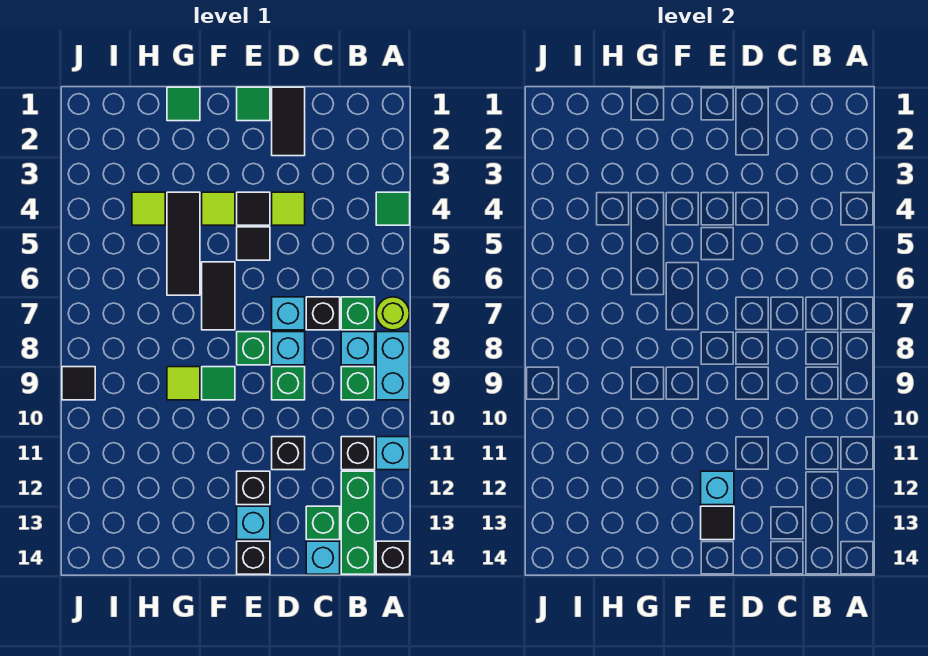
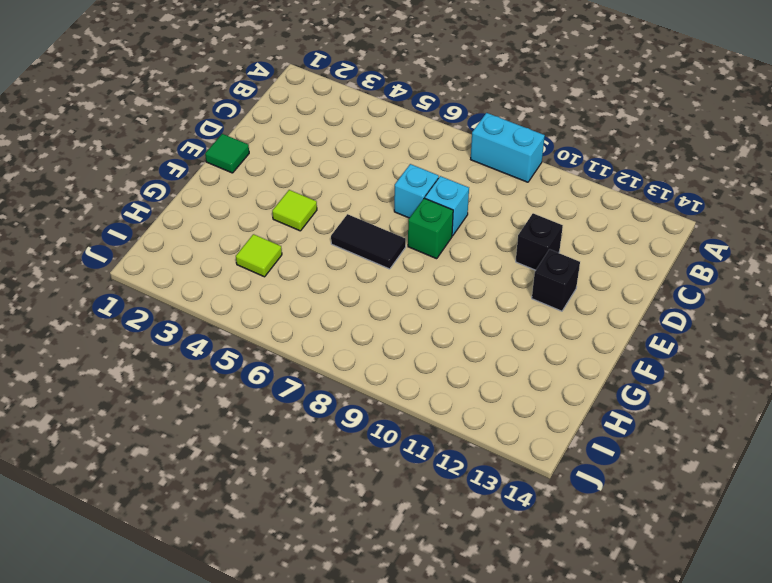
none -> green tile A4 level 1
none -> lime round brick A7 level 1
none -> cyan brick A11 level 1
none -> black brick A14 level 1

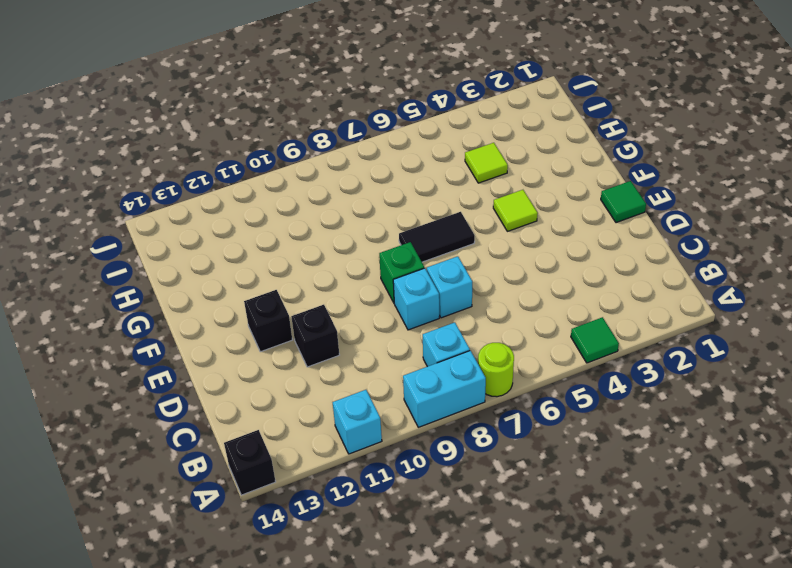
none -> green brick B7 level 1
none -> green brick B9 level 1
none -> black brick B11 level 1
none -> green brick B12:B14 level 1

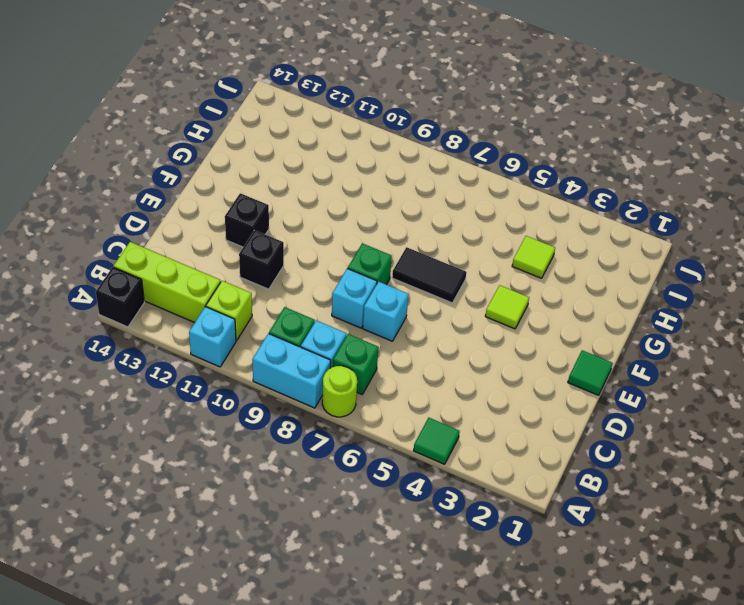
lime brick B11 level 1 -> black brick B11 level 1
lime brick B12:B14 level 1 -> green brick B12:B14 level 1
none -> black brick C7 level 1
none -> green brick C13 level 1
none -> cyan brick C14 level 1
none -> black tile D1:D2 level 1

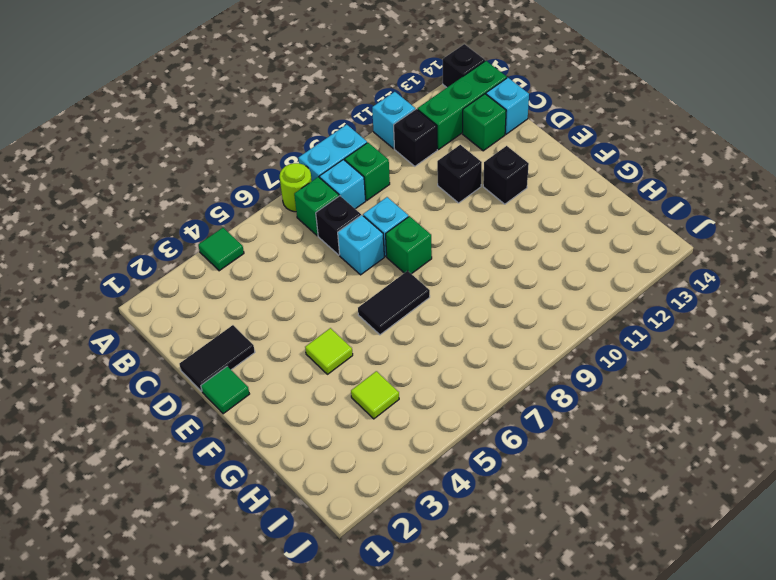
none -> lime tile D4 level 1
none -> green brick D9 level 1
none -> black tile E4 level 1
none -> black tile E5 level 1

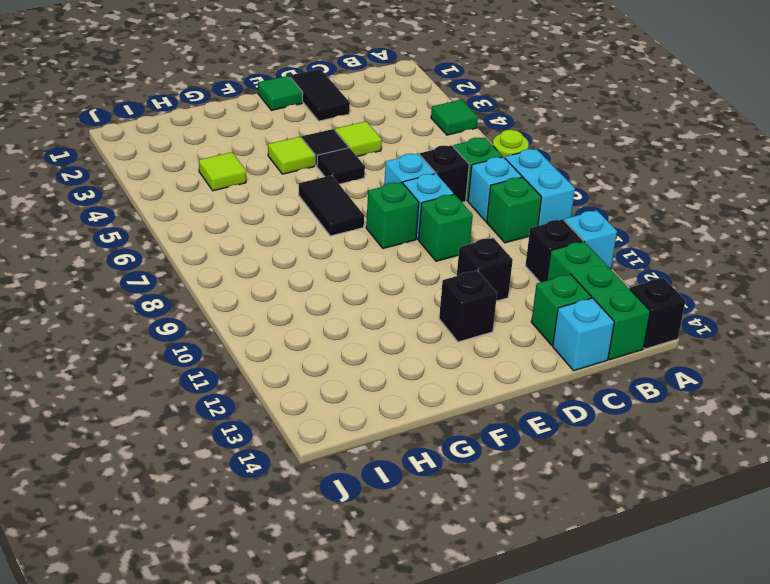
none -> cyan brick E13 level 1
none -> black brick E14 level 1
none -> green tile F9 level 1
none -> green tile G1 level 1

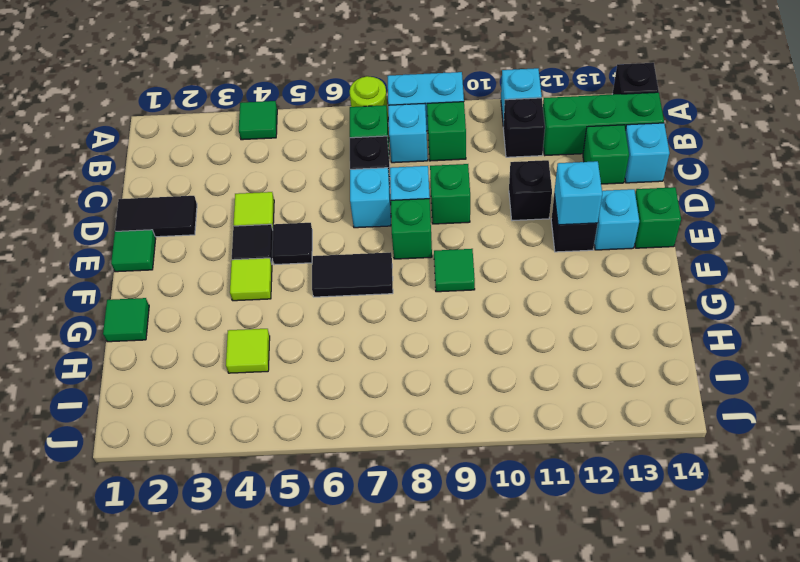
green brick E14 level 1 -> black brick E14 level 1
none -> black tile G4:G6 level 1
none -> lime tile G9 level 1
none -> black tile J9 level 1
none -> black tile E13 level 2

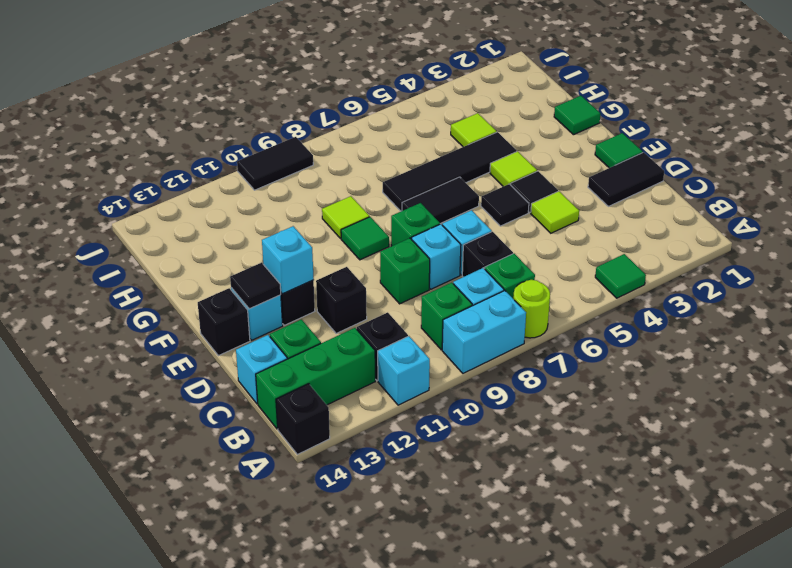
black tile G4:G7 level 1 -> black tile G4:G6 level 1
black tile J9:J10 level 1 -> black tile J9 level 1

